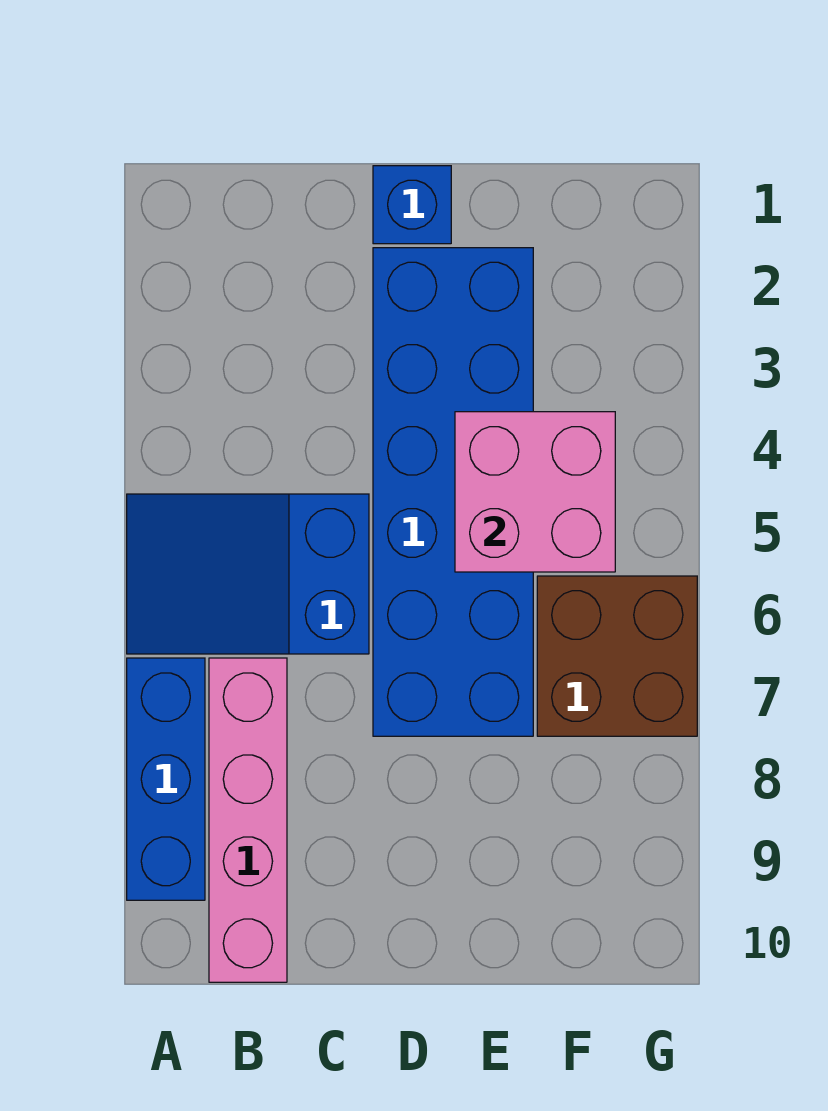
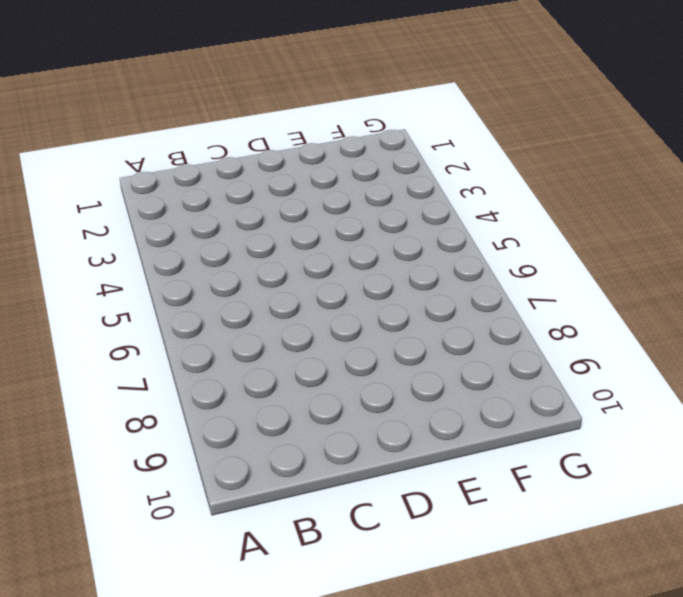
none -> blue slope A5:C6 level 1 top C
none -> blue brick A7:A9 level 1

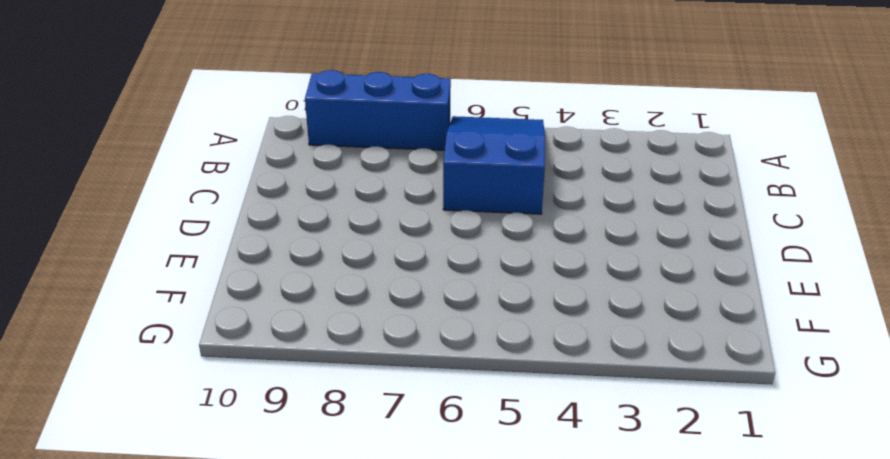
none -> pink brick B7:B10 level 1
none -> blue brick D1 level 1

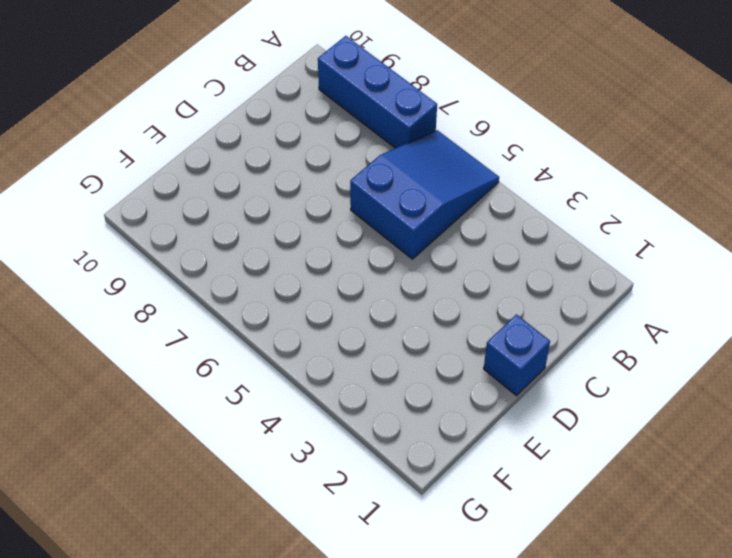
none -> pink brick B7:B10 level 1
none -> blue brick D2:E7 level 1

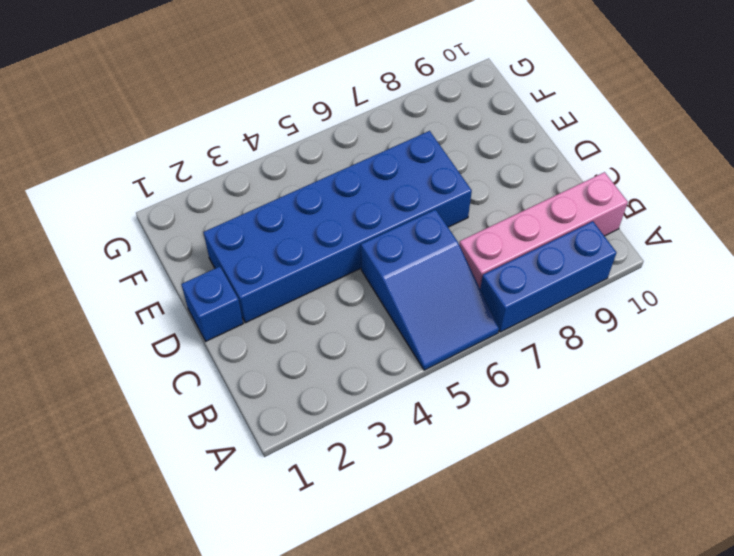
none -> brown brick F6:G7 level 1
none -> pink brick E4:F5 level 2

